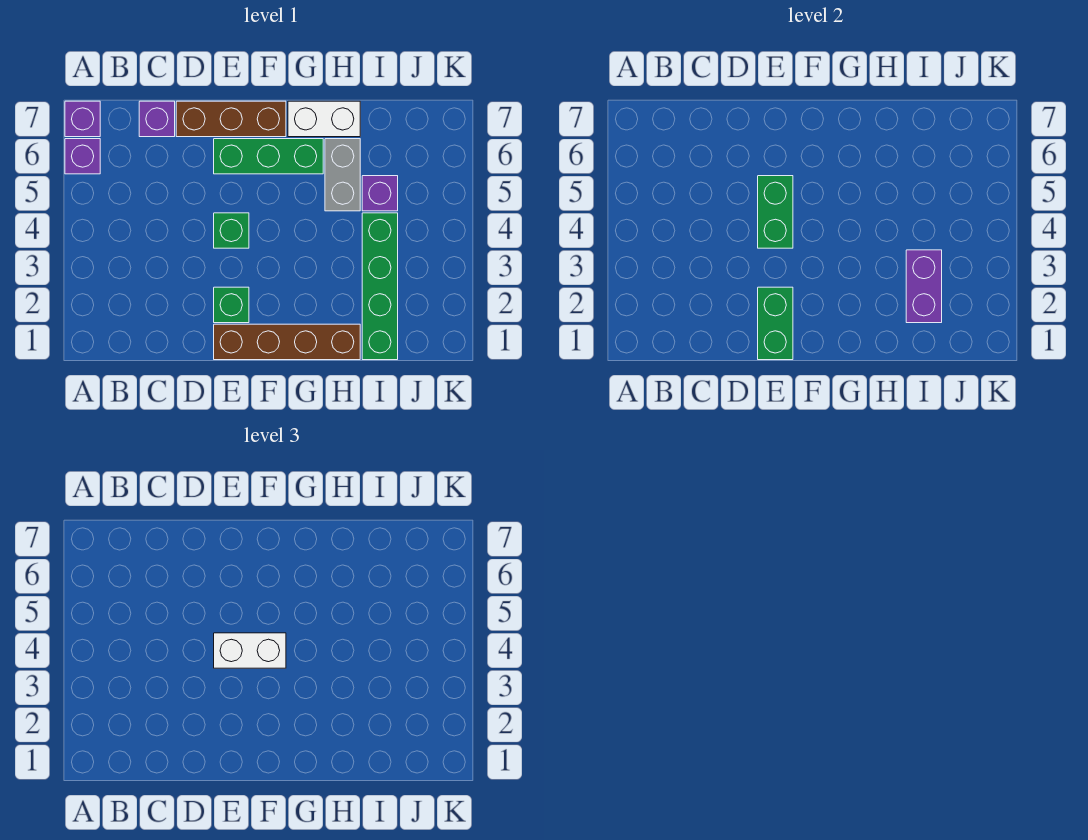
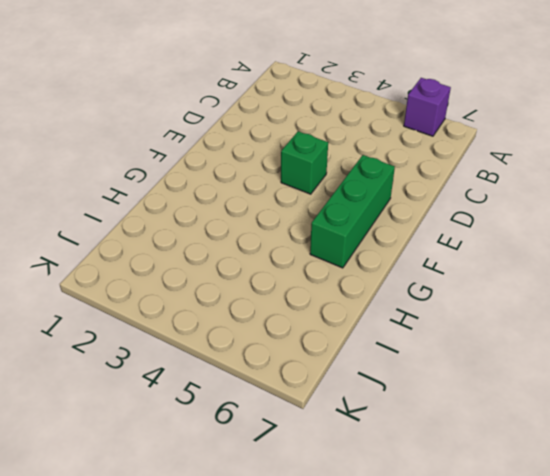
none -> purple brick A7 level 1
none -> purple brick C7 level 1
none -> brown brick D7:F7 level 1

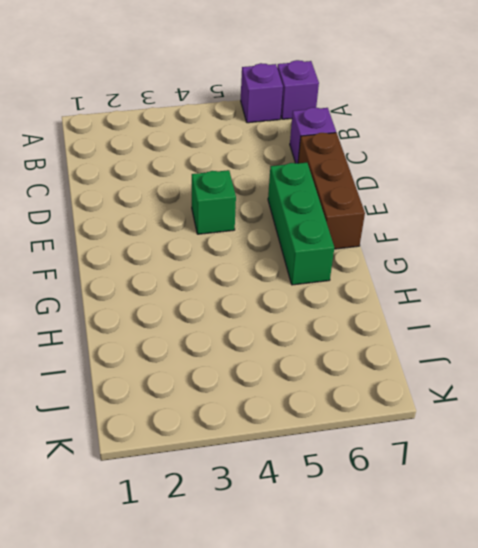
none -> brown brick E1:H1 level 1
none -> green brick E2 level 1
none -> white brick G7:H7 level 1

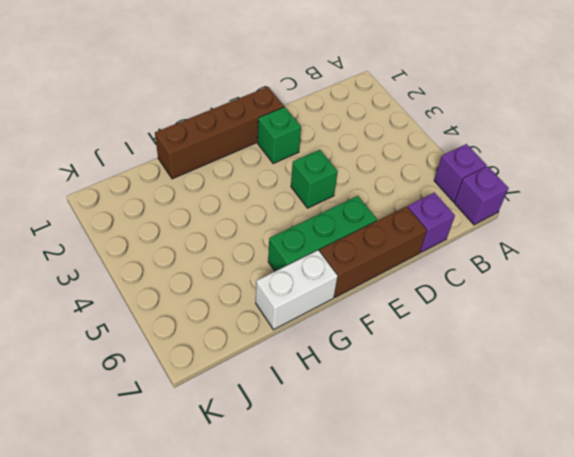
none -> grey brick H5:H6 level 1
none -> green brick I1:I4 level 1
none -> purple brick I5 level 1

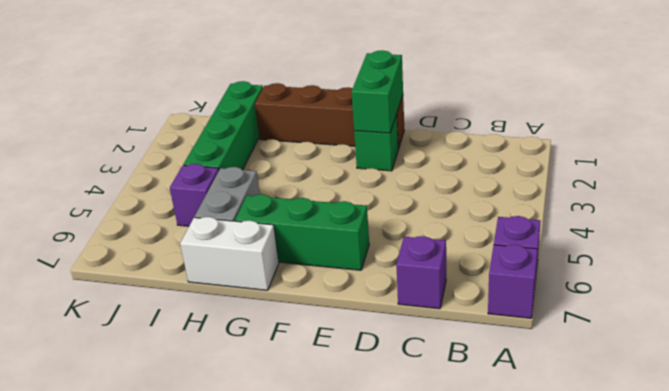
none -> brown brick D7:F7 level 1
none -> green brick E4 level 1
none -> green brick E4:E5 level 2

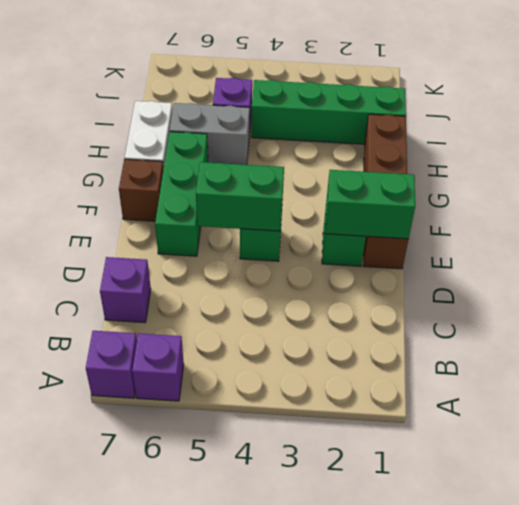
brown brick F7 level 1 -> brown brick D7:F7 level 1
none -> purple brick I2:I3 level 2
none -> white brick E4:F4 level 3

